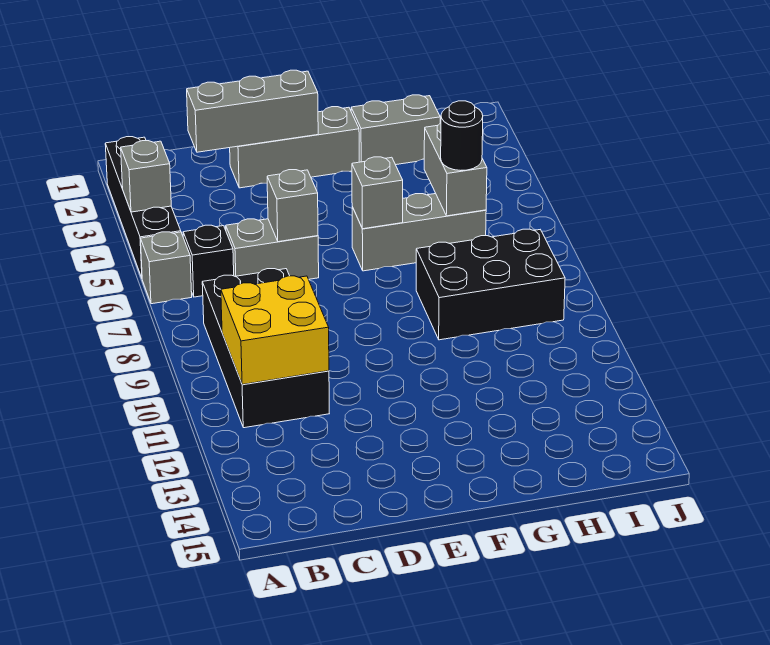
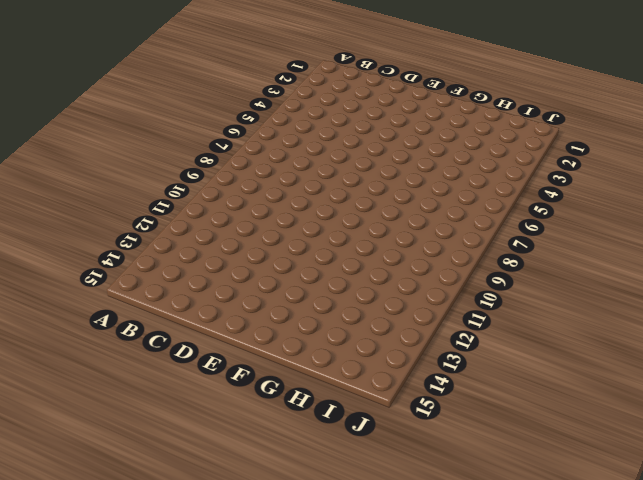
none -> black brick A2:A5 level 1
none -> grey brick A6 level 1
none -> black brick B6 level 1

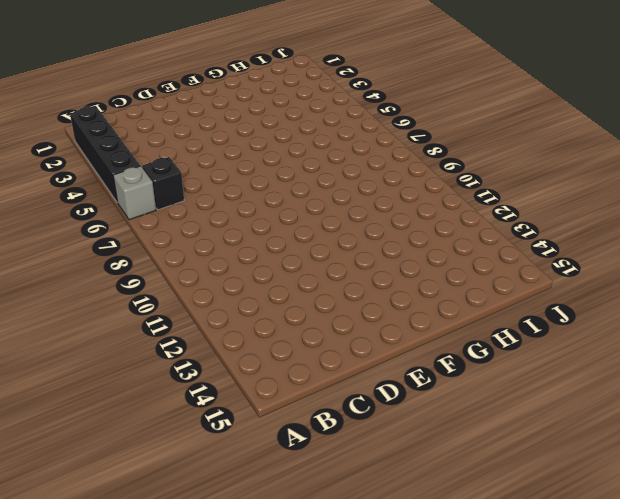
none -> black brick B8:C11 level 1
none -> grey brick C6:D6 level 1
none -> grey brick D2:F2 level 1

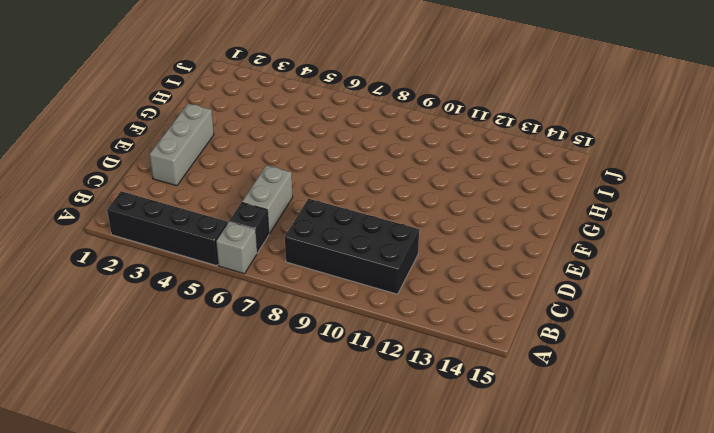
none -> grey brick F6:H6 level 1
none -> grey brick G2:H2 level 1
none -> black brick G8:I9 level 1

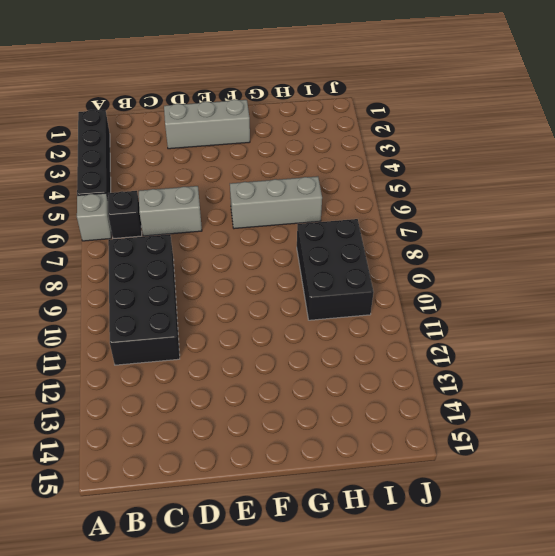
black brick H8:I10 level 1 -> black brick G8:I9 level 1
none -> grey brick G2:H2 level 1
none -> grey brick A4 level 2
none -> yellow brick B10:C11 level 2

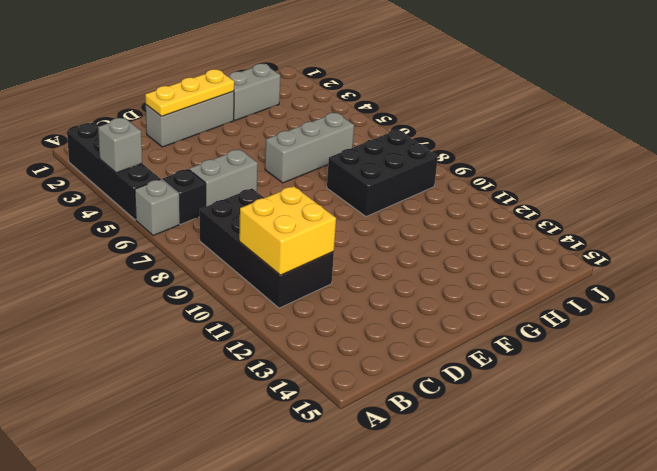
yellow plate D2:F2 level 2 -> grey brick C2:E2 level 2
none -> grey brick D6 level 2
none -> grey brick F6 level 2
none -> grey brick H5:H6 level 2

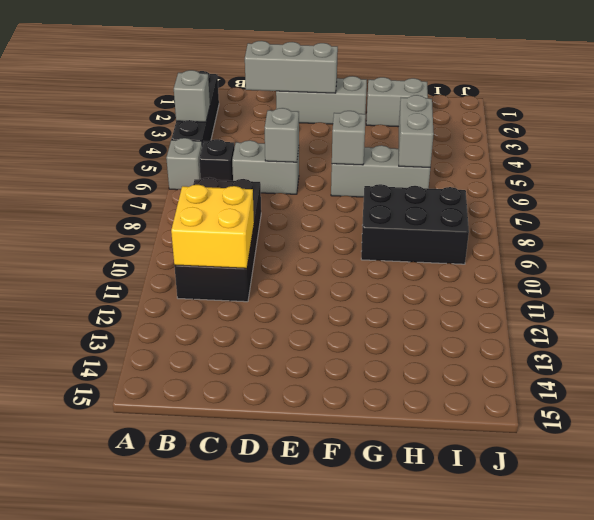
none -> black round brick H6 level 3

